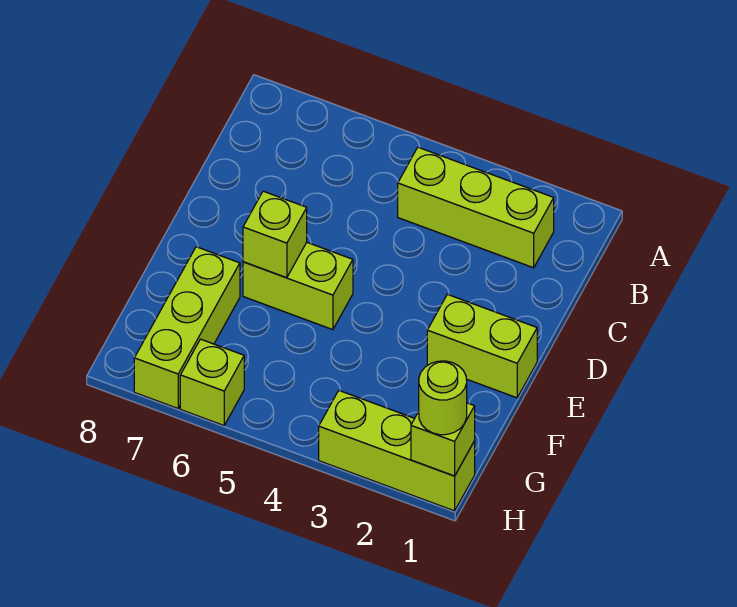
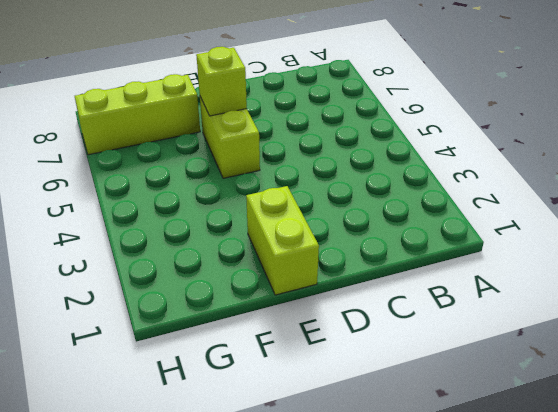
none -> lime brick B2:B4 level 1
none -> lime brick H1:H3 level 1

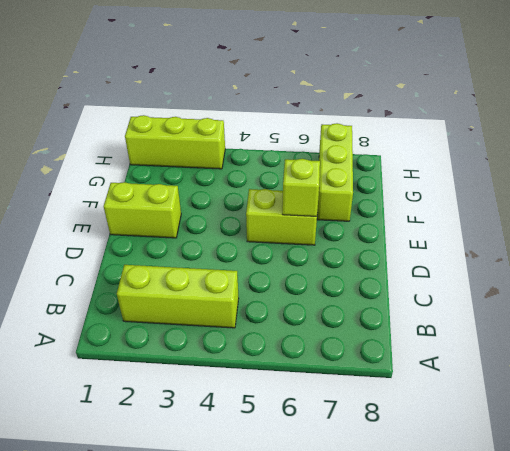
none -> lime brick H6 level 1
none -> lime brick H1 level 2

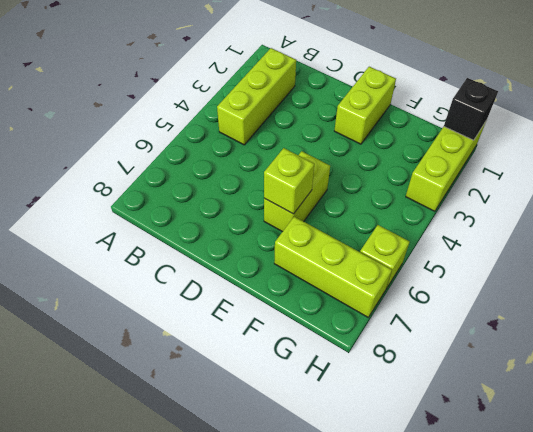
black brick H1 level 2 -> lime brick H1 level 2
none -> lime round brick H1 level 3

